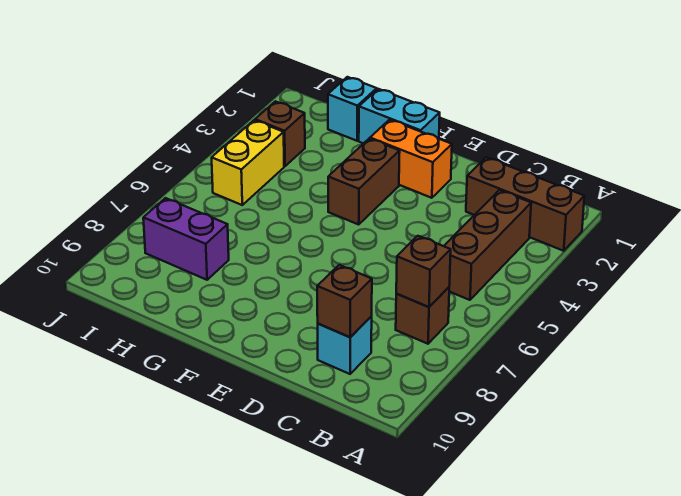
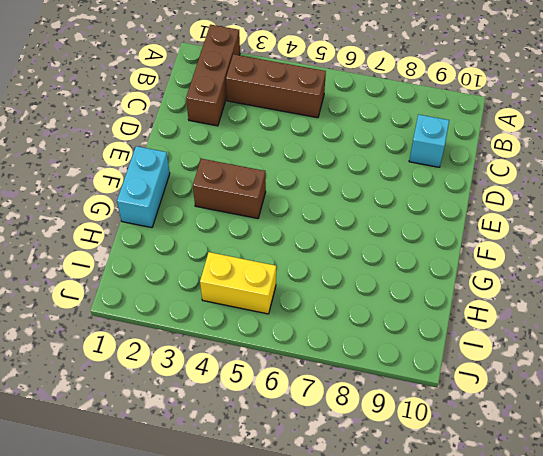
none -> brown brick B7 level 1
none -> orange brick E2:F2 level 1
none -> cyan brick H1 level 1

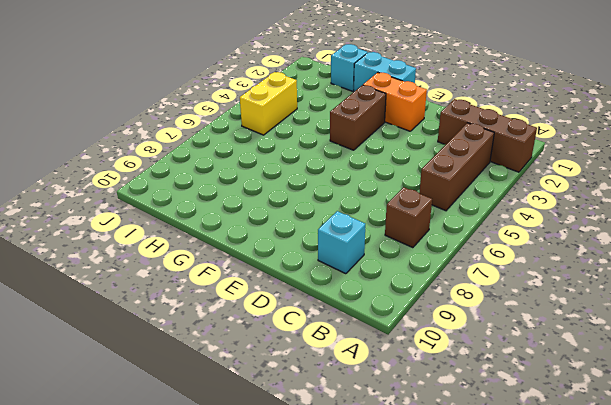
none -> purple brick H8:I8 level 1
none -> brown brick I3 level 1
none -> brown brick B7 level 2

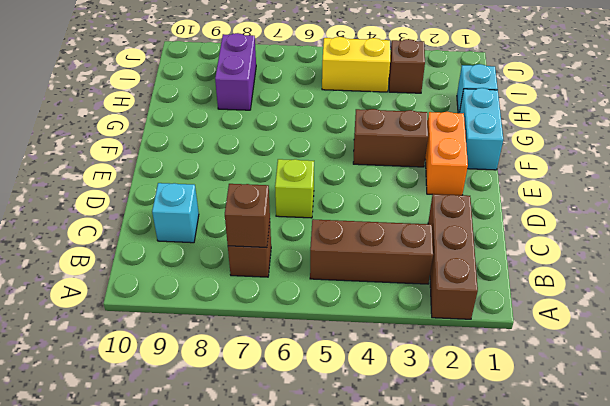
lime brick D6 level 1 -> none
none -> brown brick C9 level 2

